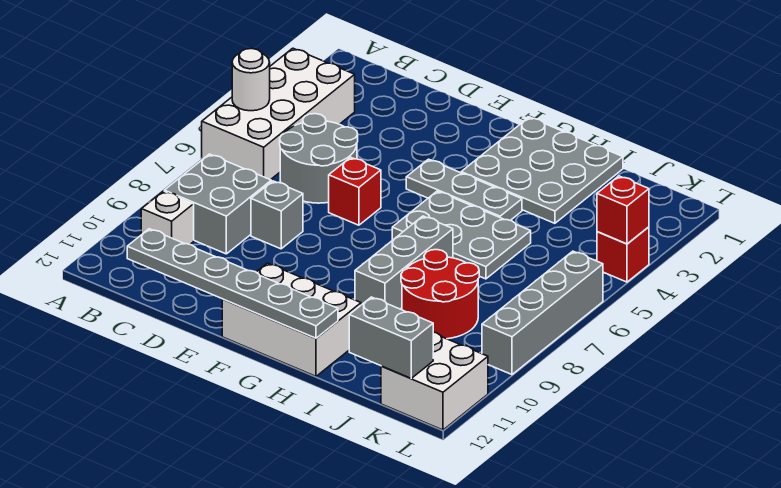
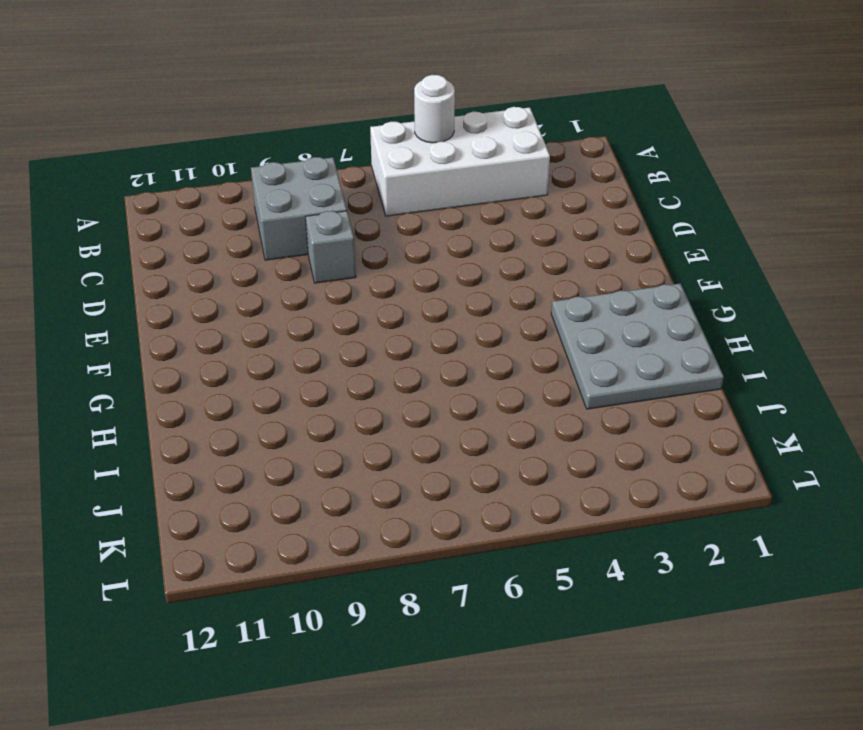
none -> white brick B10 level 1
none -> grey round brick C5:D6 level 1
none -> red brick E6 level 1

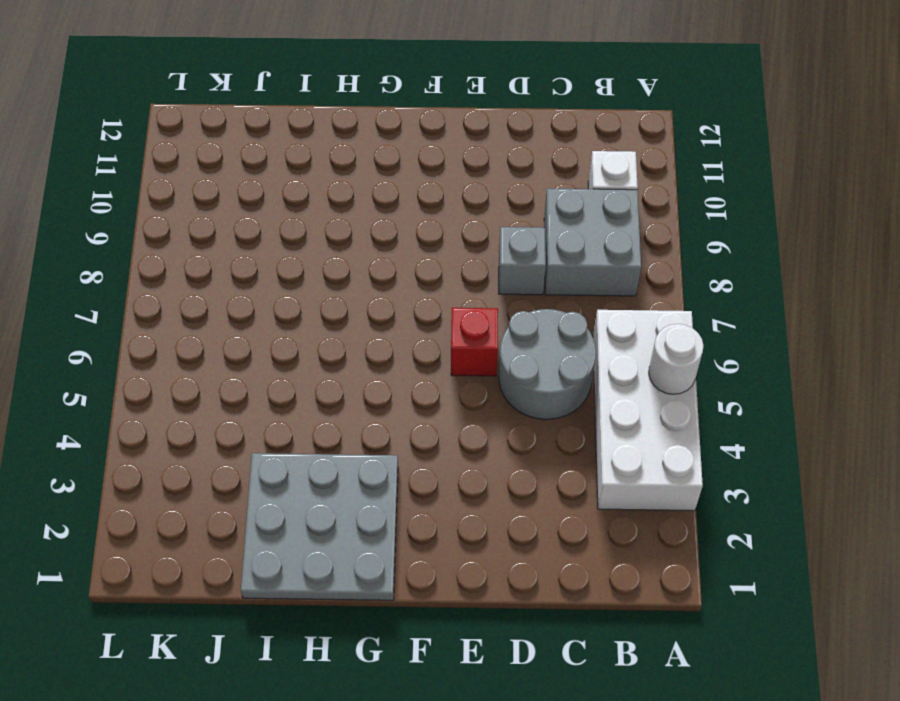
none -> grey plate F4:H4 level 1
none -> white brick F11:H12 level 1
none -> grey plate G5:I6 level 1

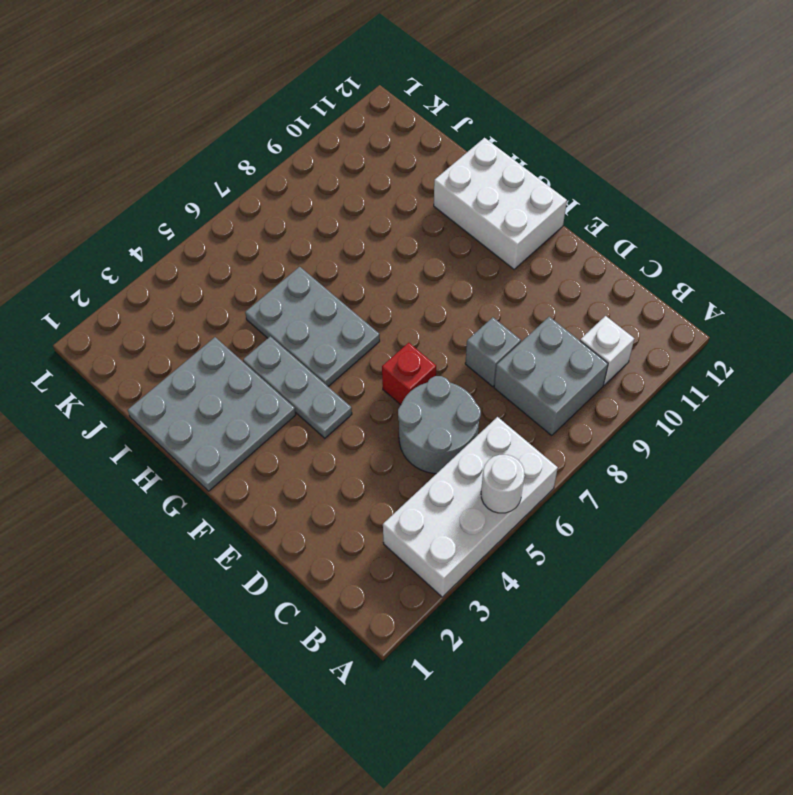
none -> grey brick H7:H9 level 1
none -> red round brick I8:J9 level 1
none -> white brick K11:L12 level 1

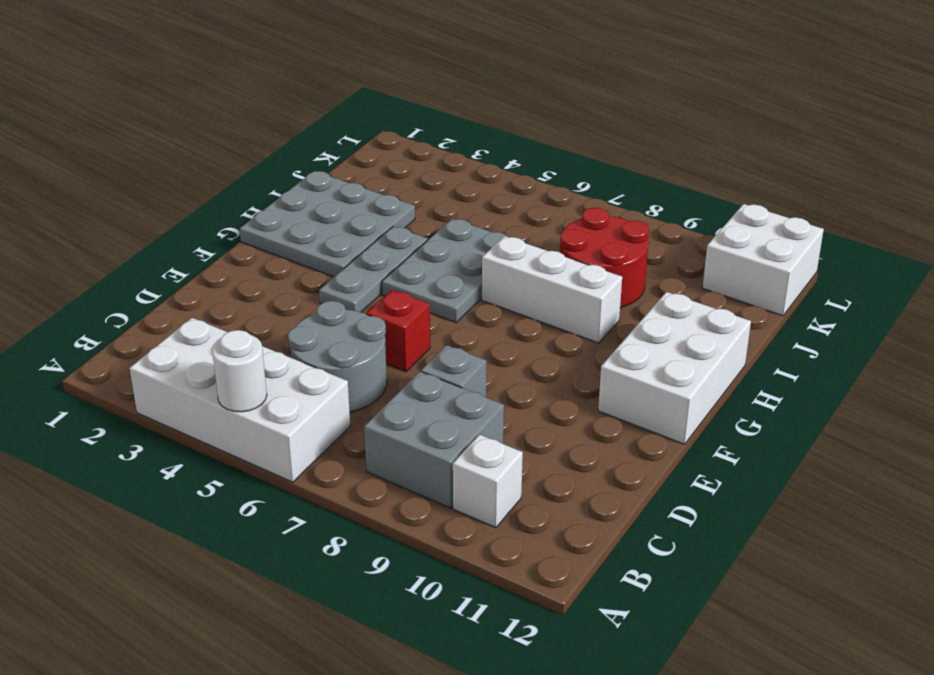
white brick H7:H9 level 1 -> grey brick H7:H9 level 1
none -> red brick L4 level 1
none -> grey brick L6:L9 level 1
none -> grey plate C12:H12 level 2

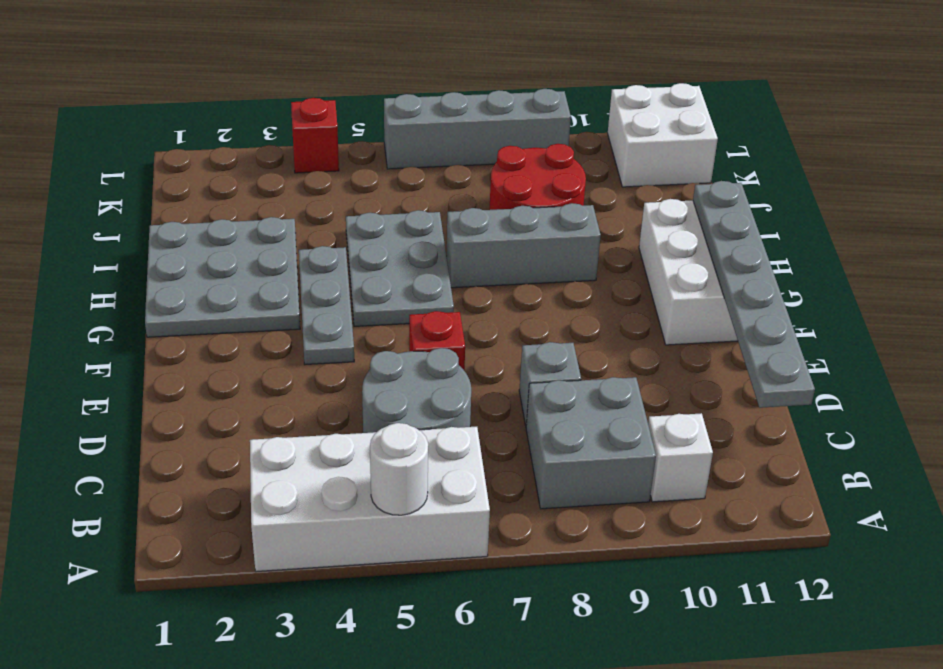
none -> grey brick J12:K12 level 2
none -> red brick L4 level 2

